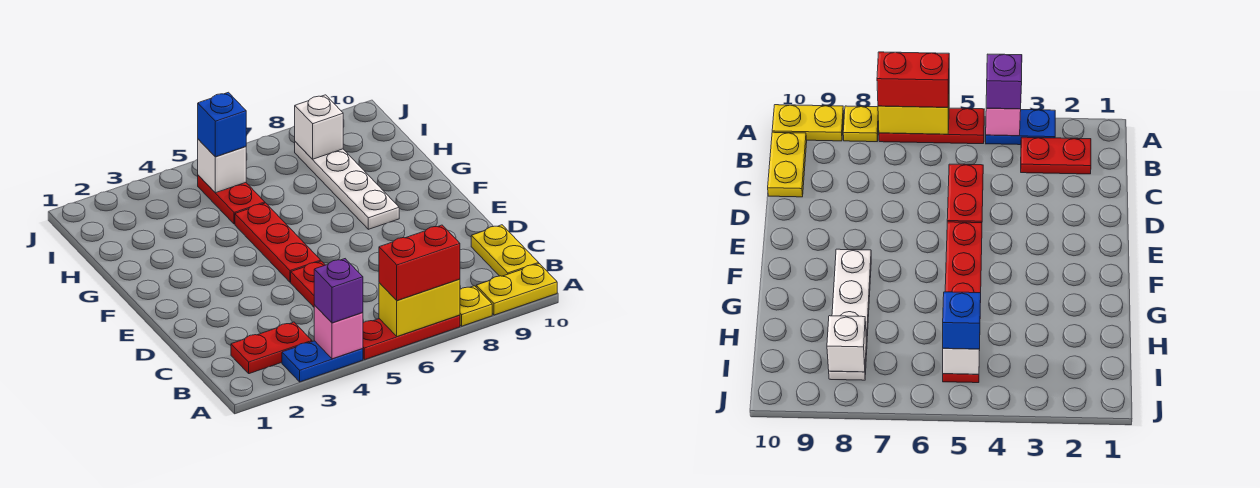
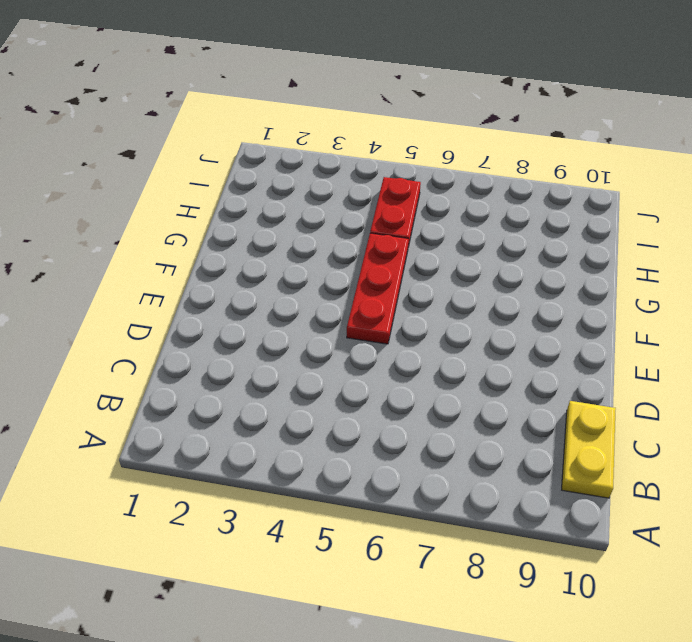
none -> blue plate A3:A4 level 1
none -> red plate A5:A7 level 1
none -> yellow plate A8 level 1

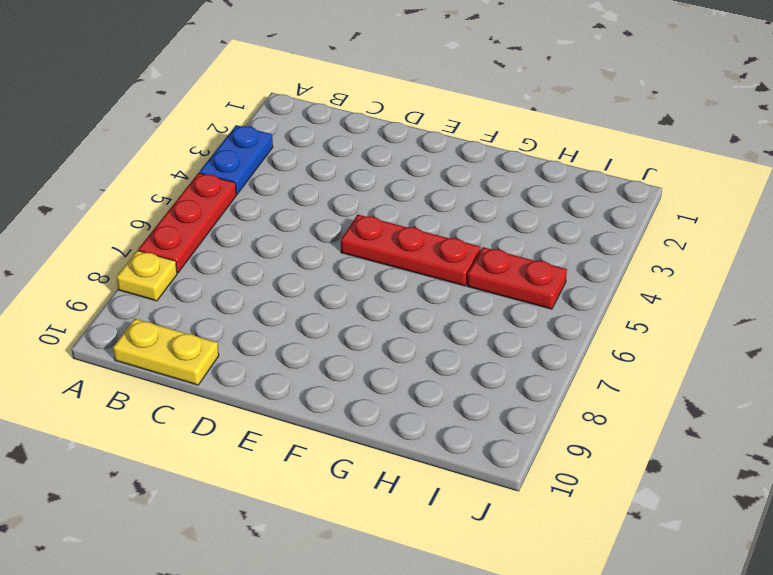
none -> yellow plate A9:A10 level 1
none -> red plate B2:B3 level 1
none -> red plate C5:D5 level 1

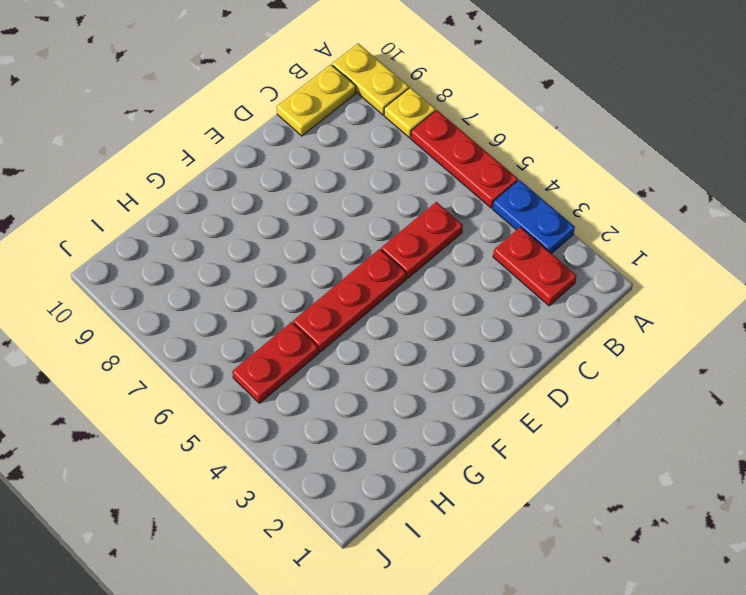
none -> white plate F8:I8 level 1
none -> pink brick A4 level 2
none -> yellow brick A6:A7 level 2

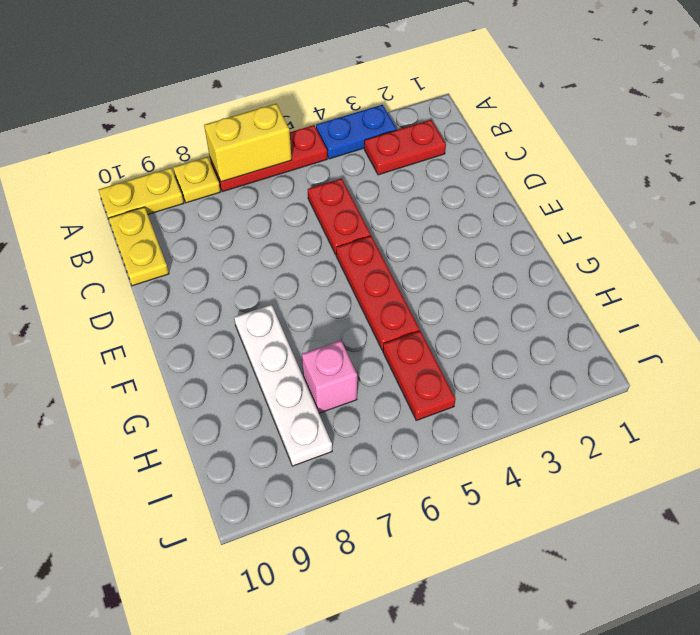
pink brick H7 level 1 -> pink brick A4 level 2
none -> white brick I5 level 2
none -> white brick I8 level 2
none -> purple brick A4 level 3

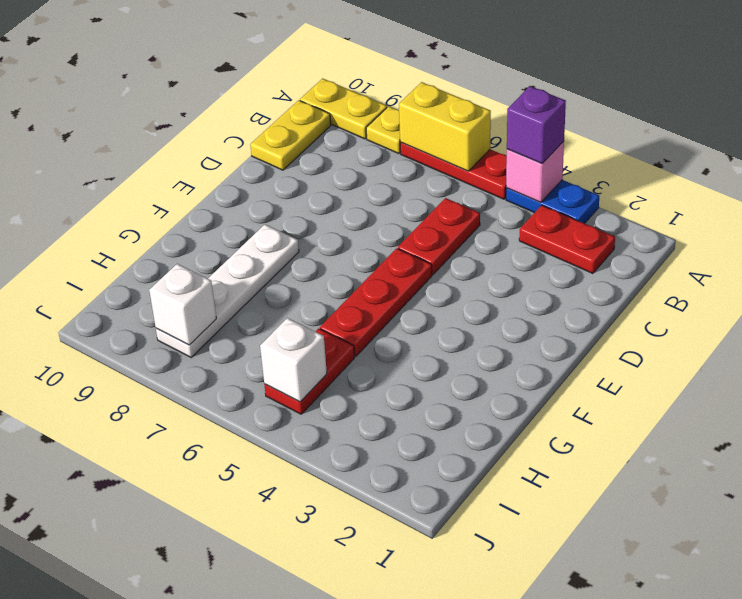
none -> red brick A6:A7 level 3
none -> blue brick I5 level 3

